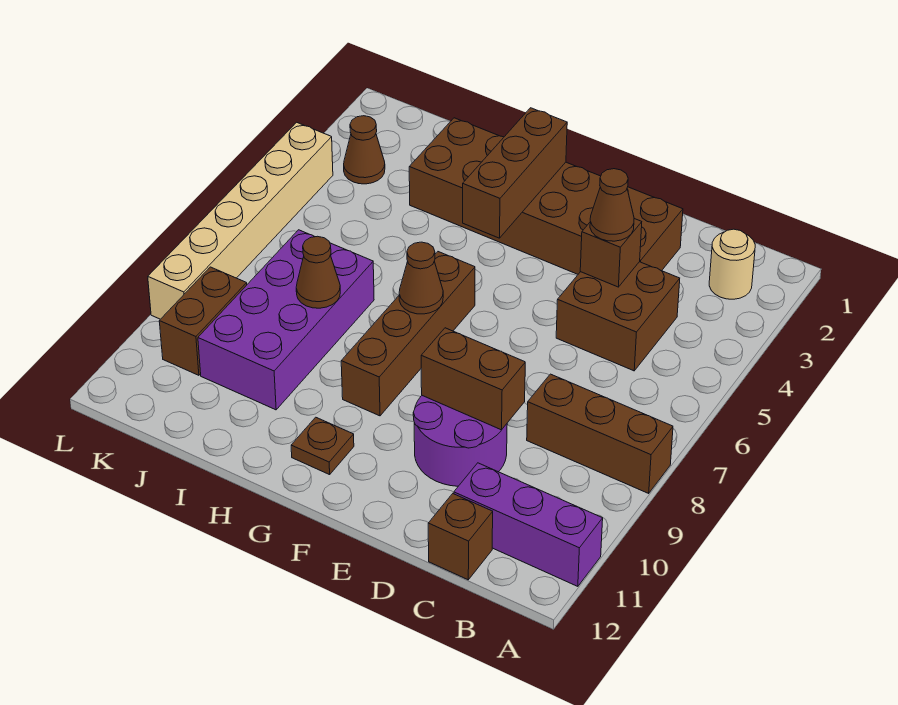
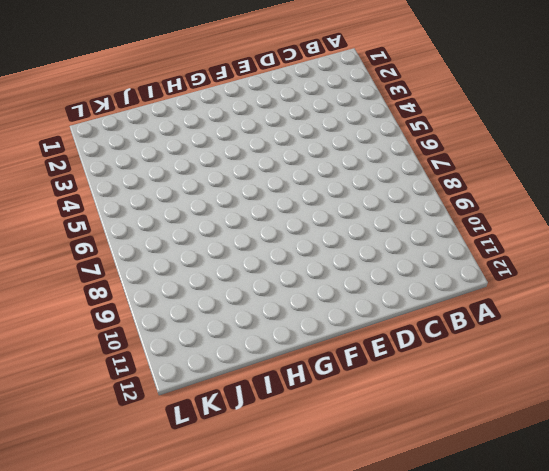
none -> brown brick A8:C8 level 1
none -> purple brick A11:C11 level 1
none -> tan round brick B2 level 1

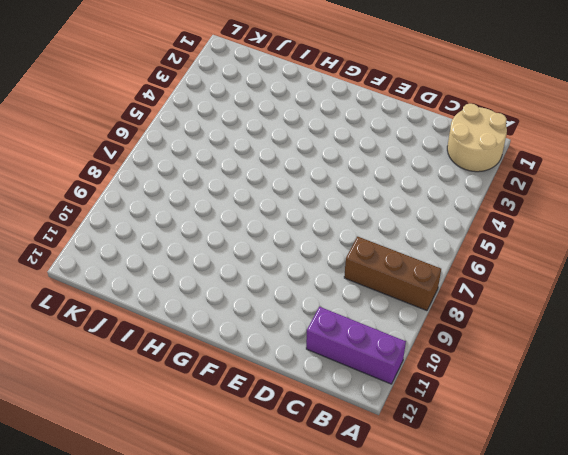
tan round brick A1:B2 level 1 -> tan round brick B2 level 1
none -> brown brick C4:D5 level 1
none -> brown brick C12 level 1
none -> brown brick D2:I3 level 1

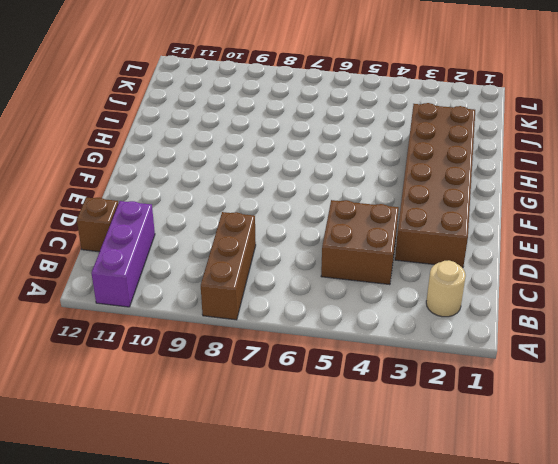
none -> purple round brick D9:E10 level 1
none -> brown brick G6:G9 level 1
none -> brown plate G11 level 1

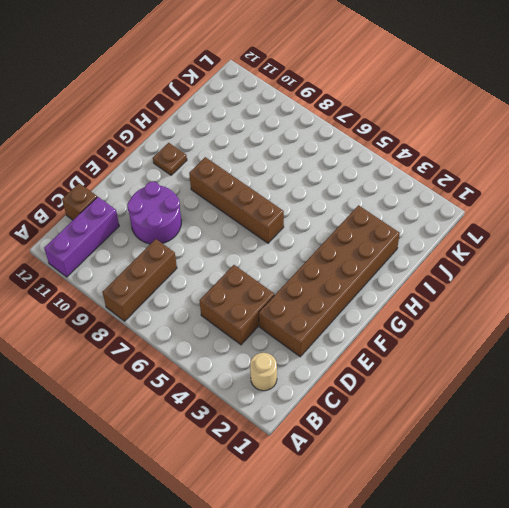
none -> purple brick I7:J10 level 1
none -> brown cone K3 level 1
none -> brown brick K9:K10 level 1

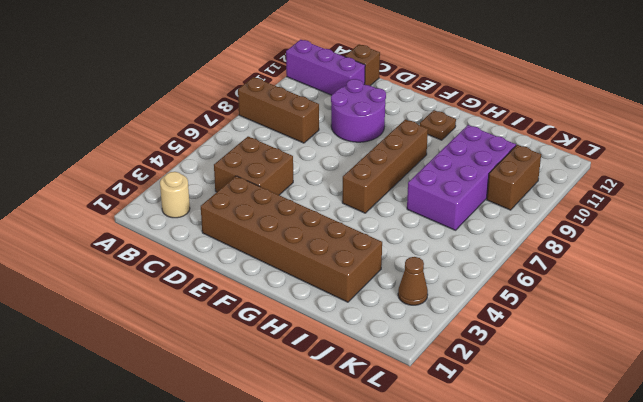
none -> tan brick L4:L9 level 1
none -> brown brick D4 level 2
none -> brown brick D9:E9 level 2

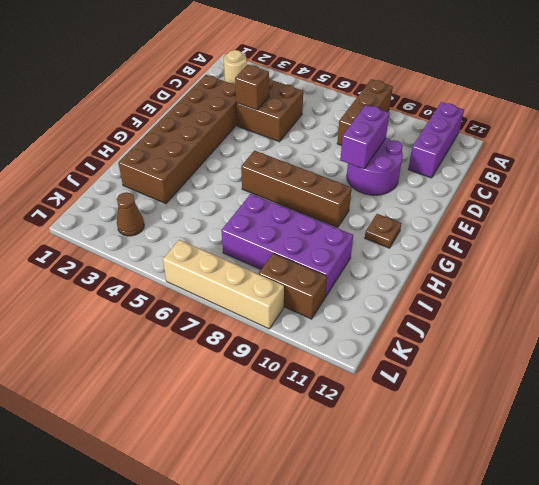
purple brick D9:E9 level 2 -> brown brick D9:E9 level 2
tan brick L6:L9 level 1 -> tan brick L4:L9 level 1
none -> brown brick C12 level 1
none -> brown brick G2:G4 level 2
none -> brown cone G7 level 2

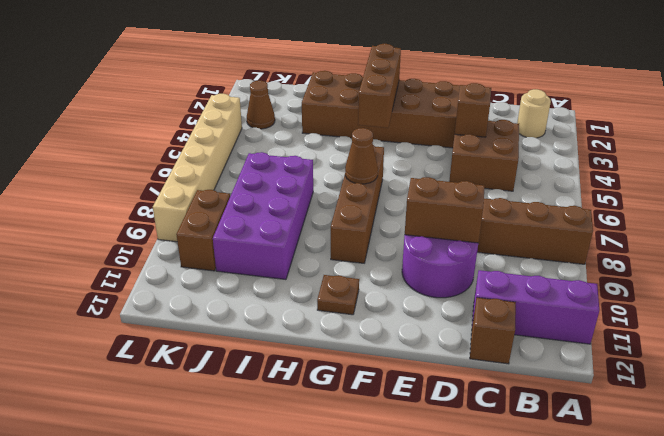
none -> brown cone I8 level 2
none -> brown cone D4 level 3

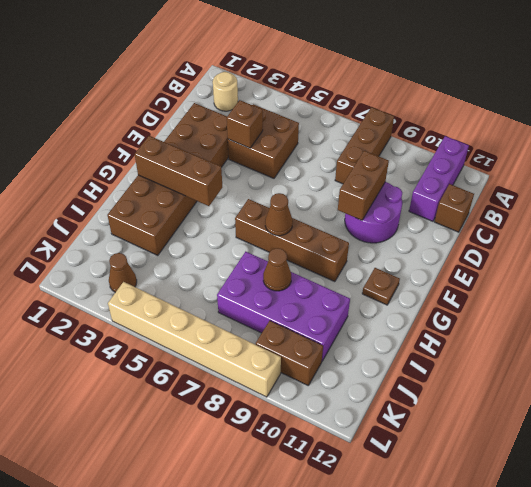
none -> brown cone D4 level 3

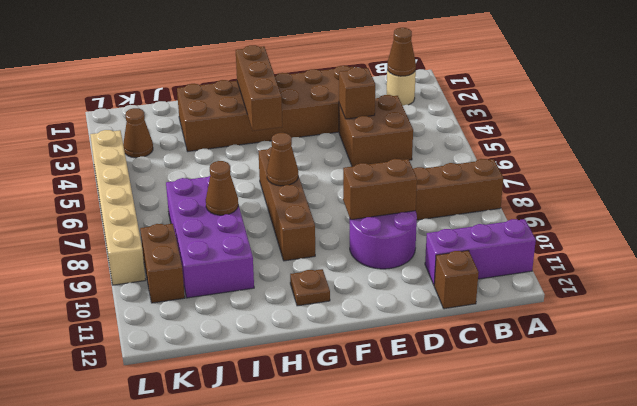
brown cone B2 level 2 -> brown cone D4 level 3

